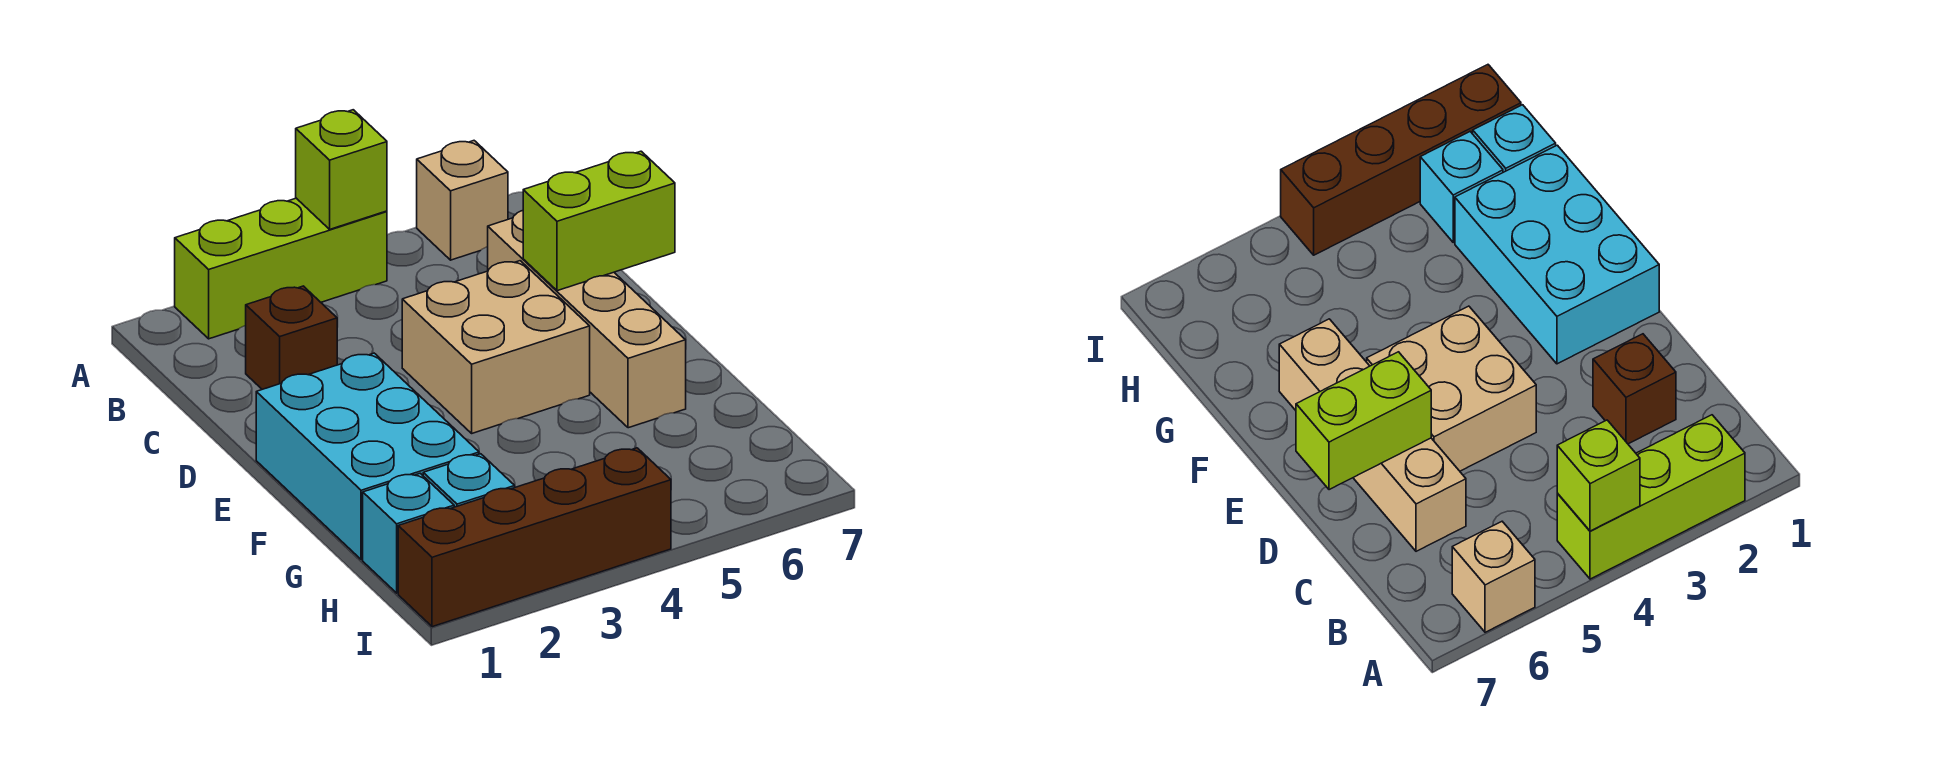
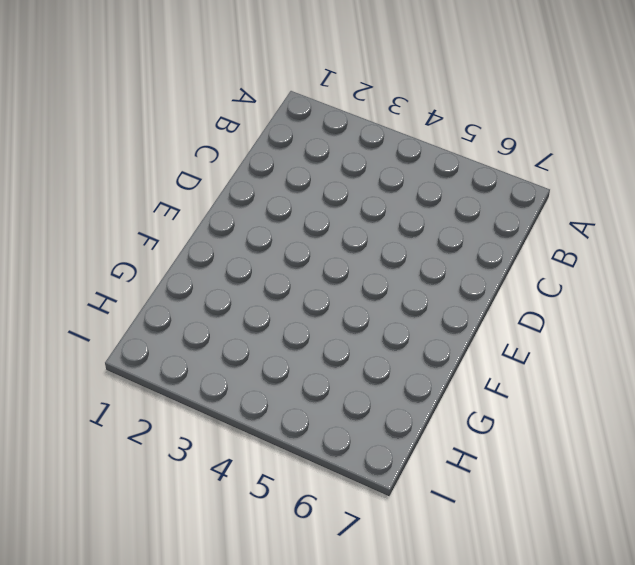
none -> lime brick A2:A4 level 1
none -> tan brick A6 level 1

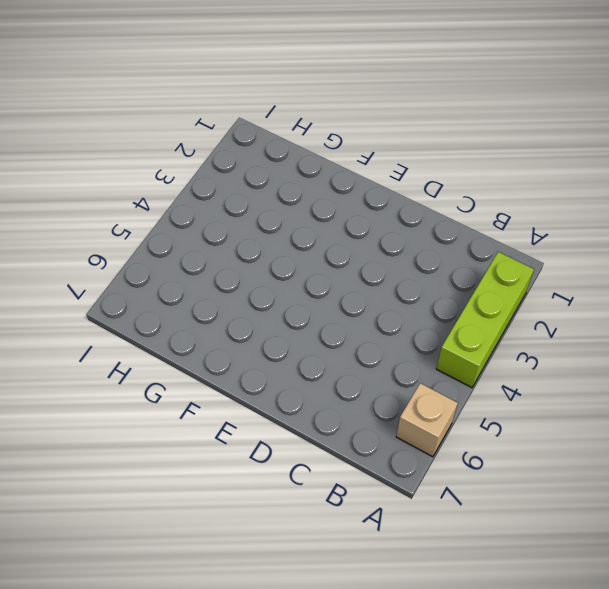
none -> brown brick C2 level 1
none -> tan brick C6:F6 level 1

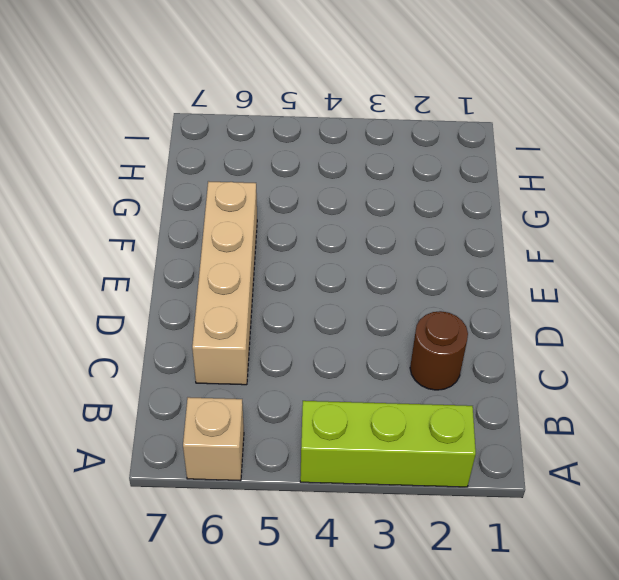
brown round brick C2 level 1 -> brown brick C2 level 1
none -> tan brick D4:E5 level 1
none -> cyan brick E1:G2 level 1

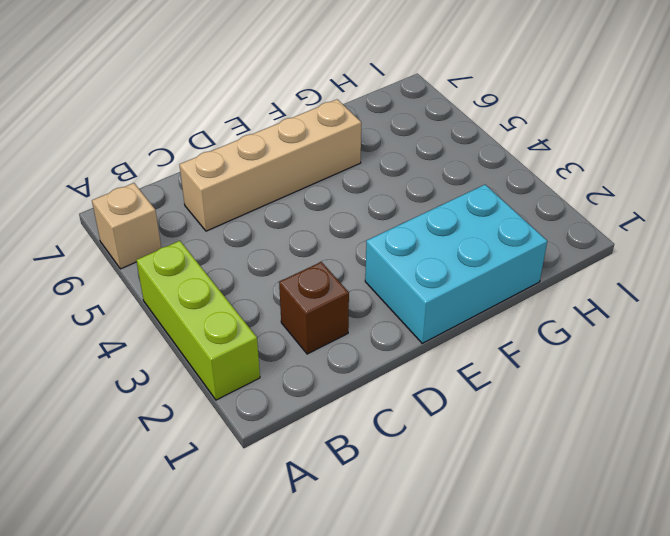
none -> tan brick D4:E5 level 1
none -> cyan brick H1 level 1

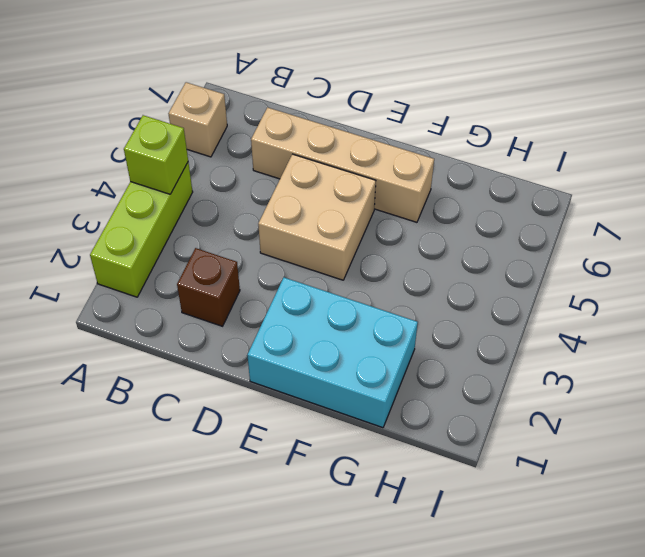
none -> cyan brick H1 level 1
none -> cyan brick H2 level 1

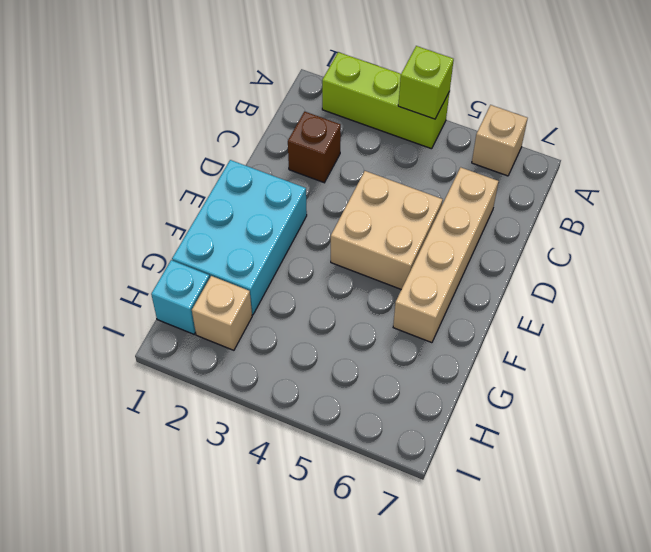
tan brick H2 level 1 -> cyan brick H2 level 1
none -> brown brick I1:I4 level 1
none -> lime brick D6:D7 level 2

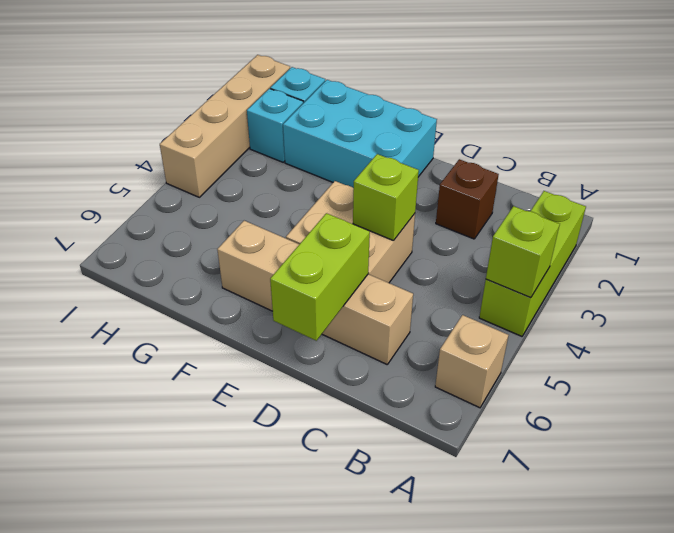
lime brick D4 level 2 -> none
tan brick I1:I4 level 1 -> brown brick I1:I4 level 1

